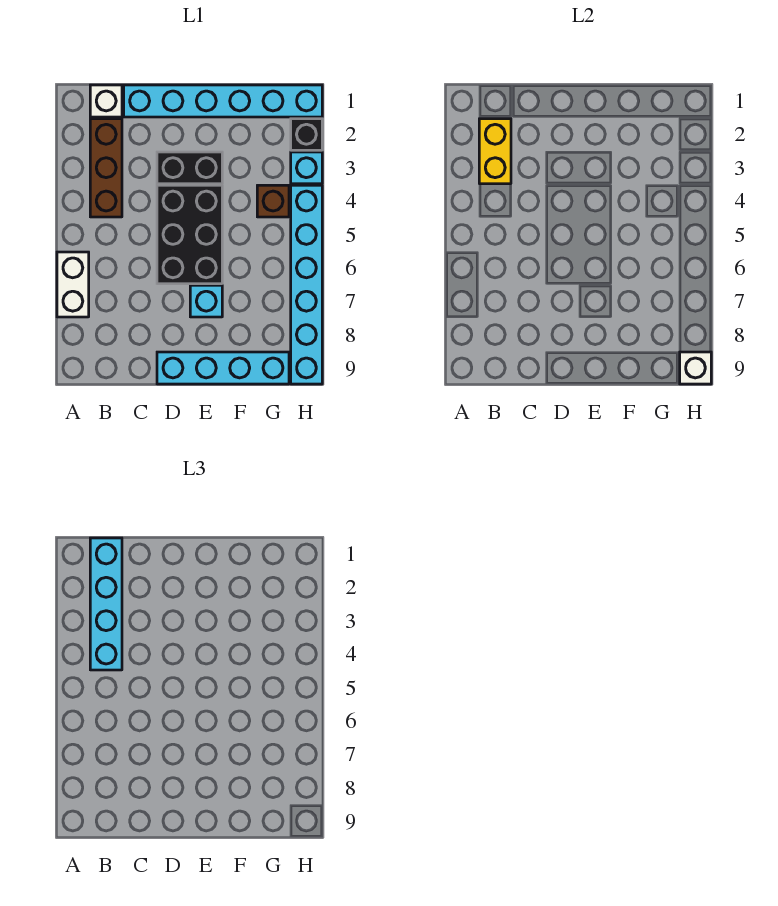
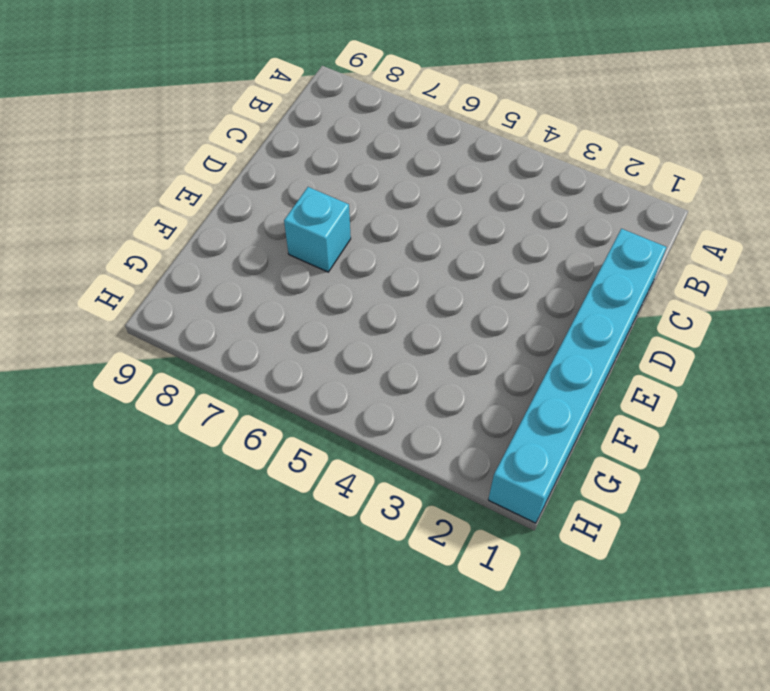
none -> white brick A6:A7 level 1
none -> white brick B1 level 1
none -> brown brick B2:B4 level 1

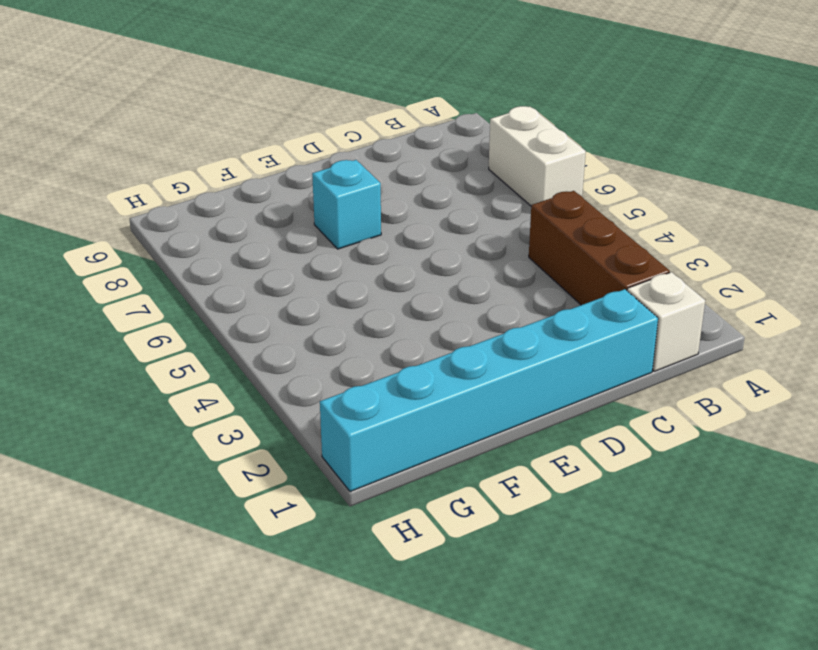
none -> black brick D3:E3 level 1
none -> black brick D4:E6 level 1
none -> cyan brick D9:G9 level 1

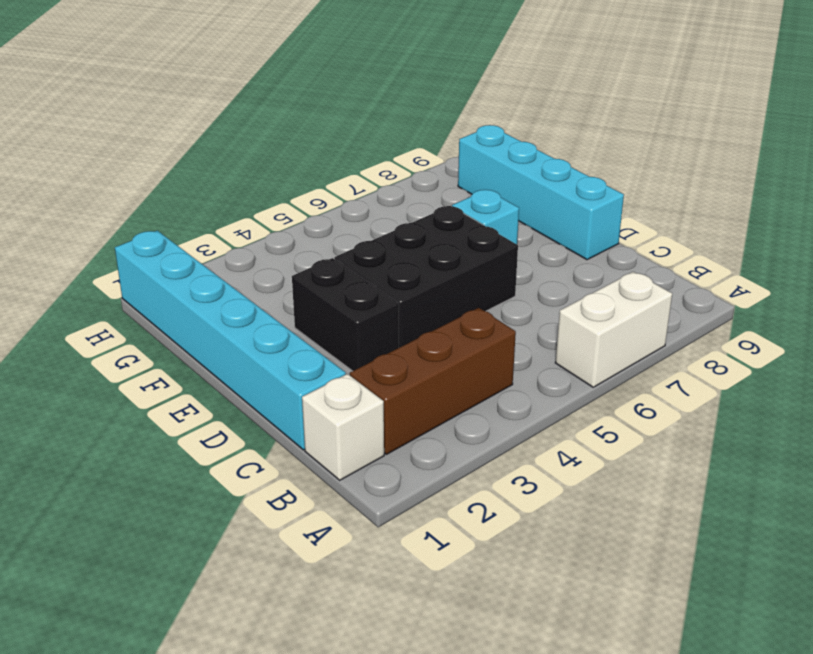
none -> brown brick G4 level 1
none -> black brick H2 level 1
none -> cyan brick H3 level 1

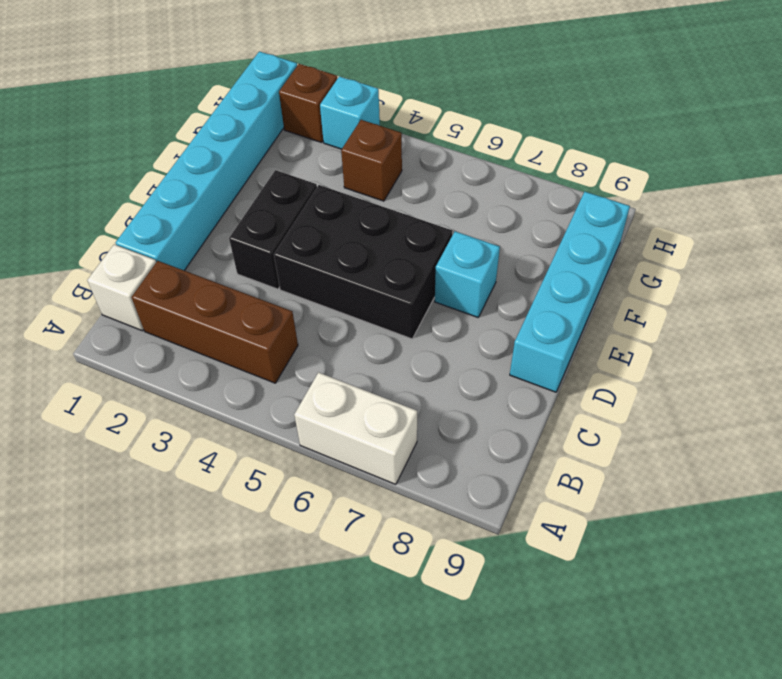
brown brick H2 level 1 -> black brick H2 level 1
none -> cyan brick H4:H9 level 1
none -> yellow brick B2:B3 level 2
none -> white brick H9 level 2

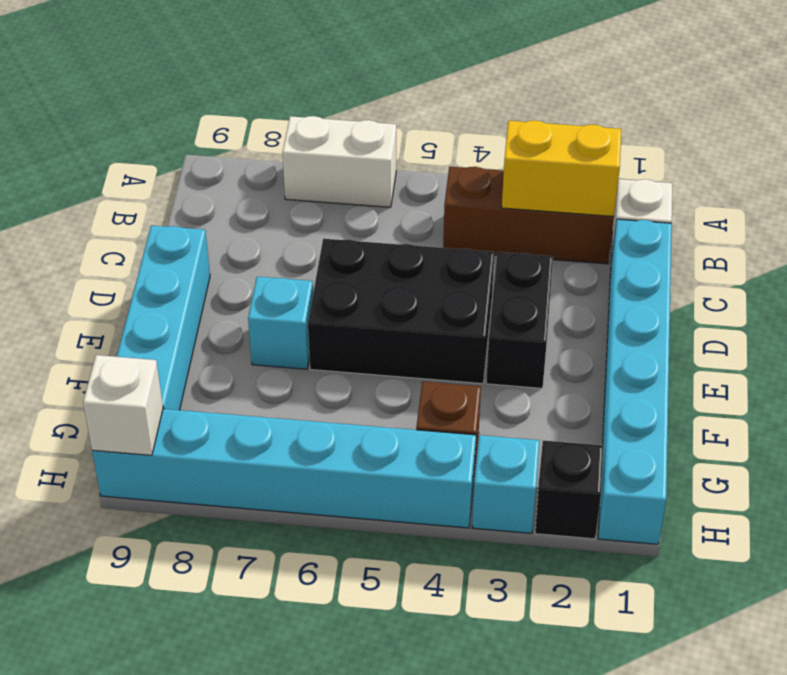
none -> cyan brick B1:B4 level 3

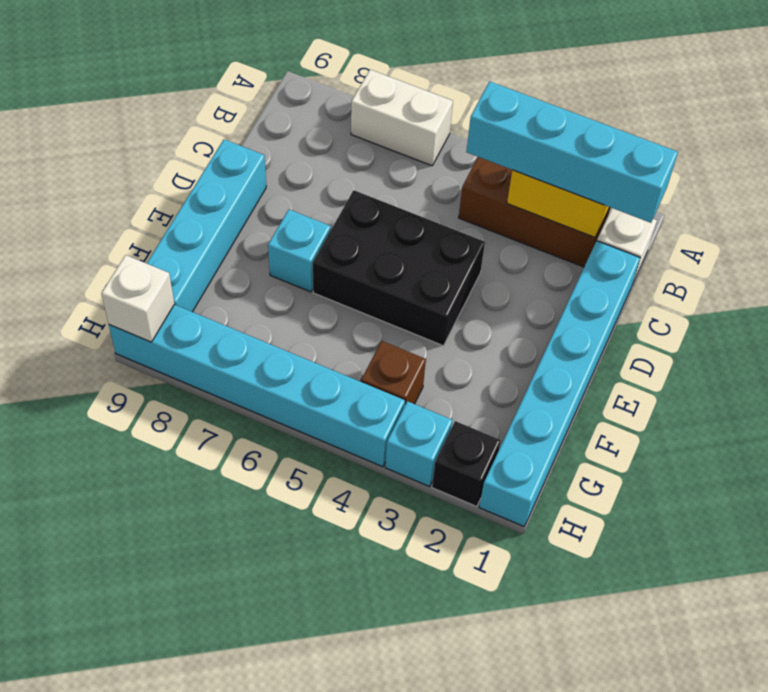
none -> black brick D3:E3 level 1

